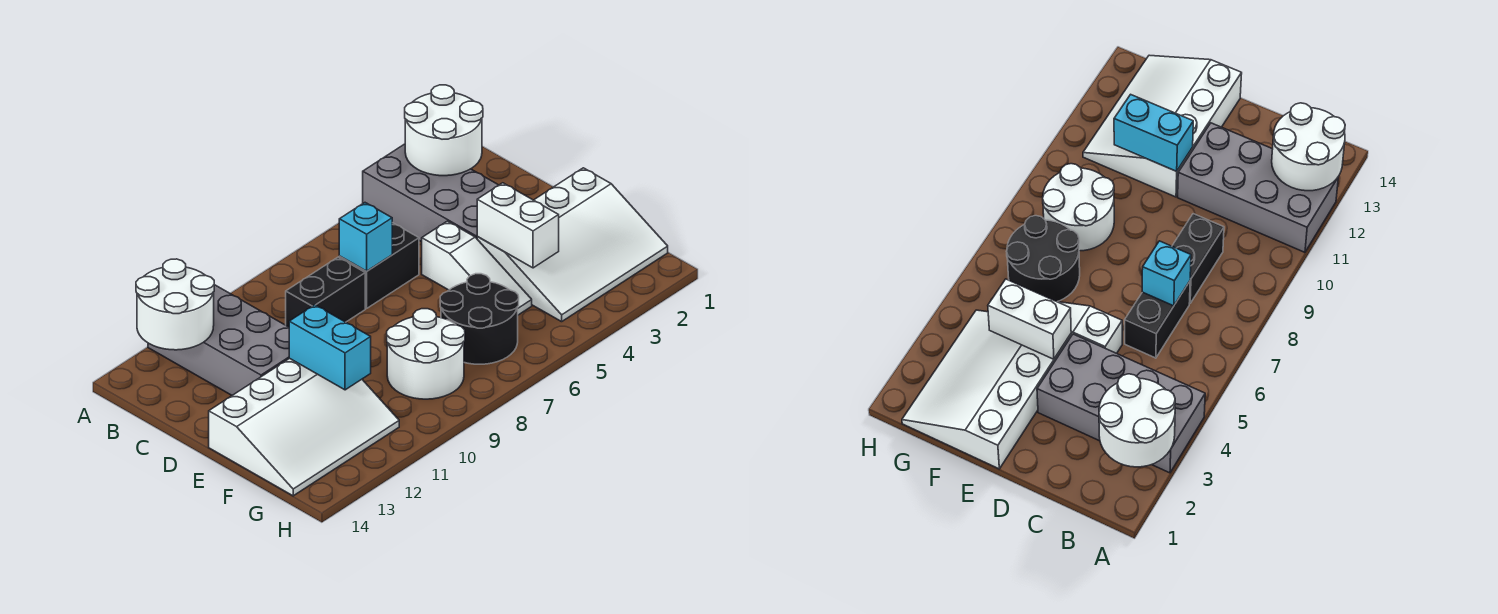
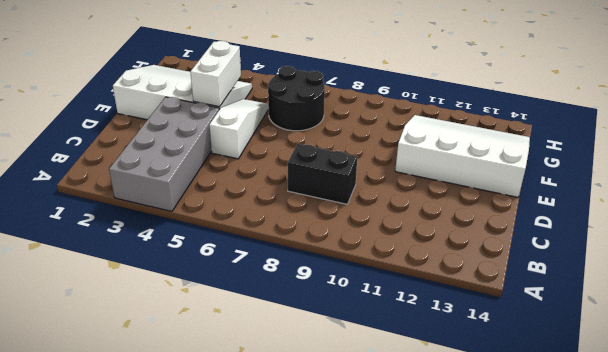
none -> grey brick A11:D12 level 1
none -> black brick C6:C7 level 1
none -> white round brick F8:G9 level 1

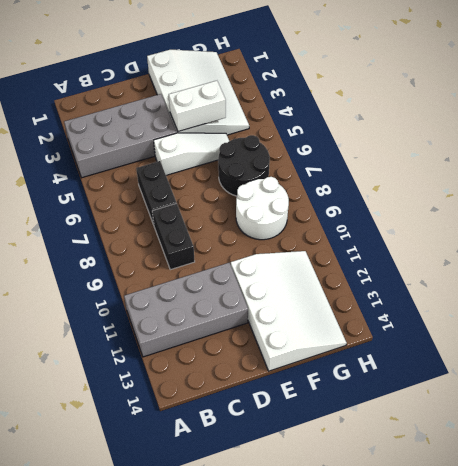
none -> white round brick A2:B3 level 2
none -> white round brick A12:B13 level 2
none -> cyan brick C7 level 2

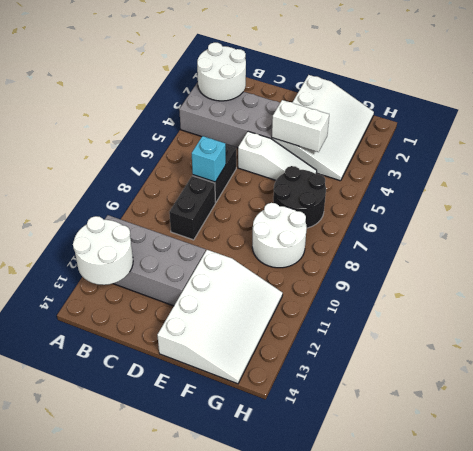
none -> cyan brick E11:F11 level 2

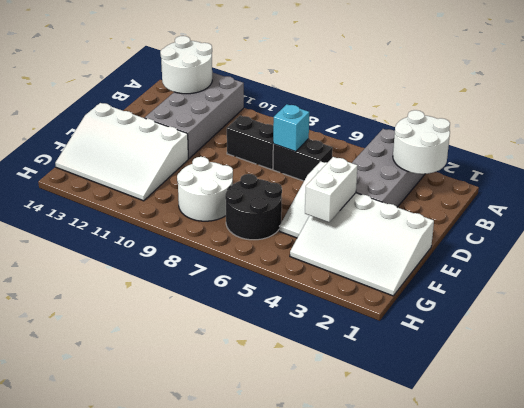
none -> cyan brick E11:F11 level 2

